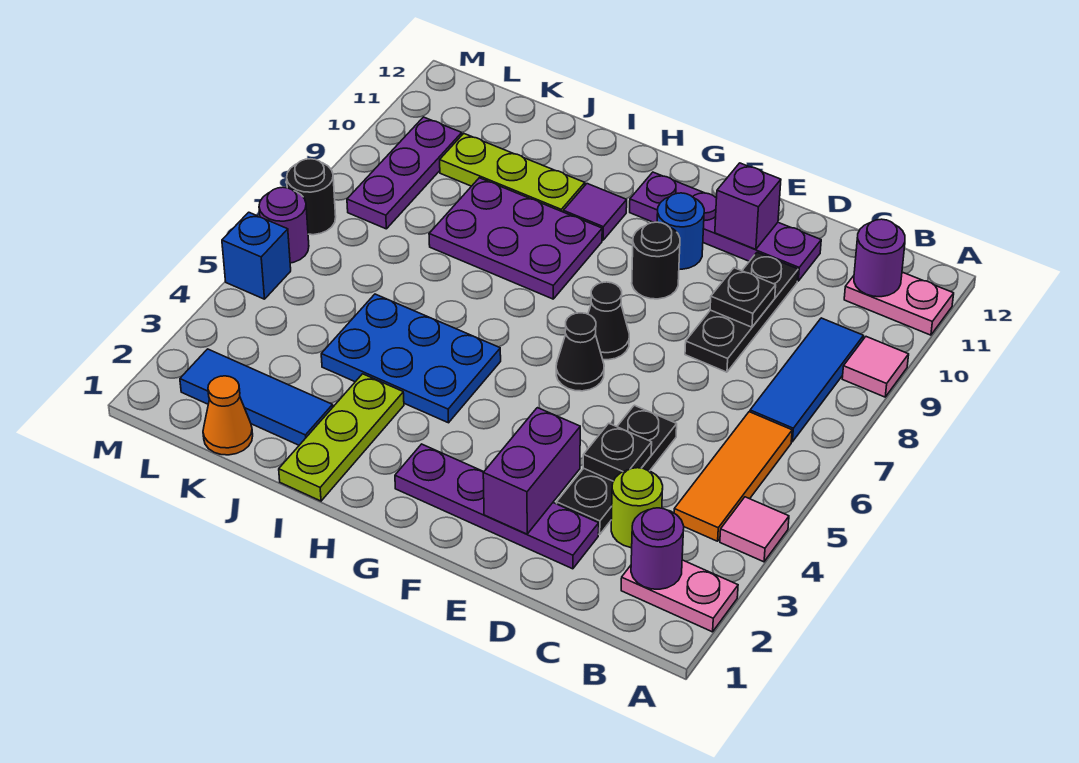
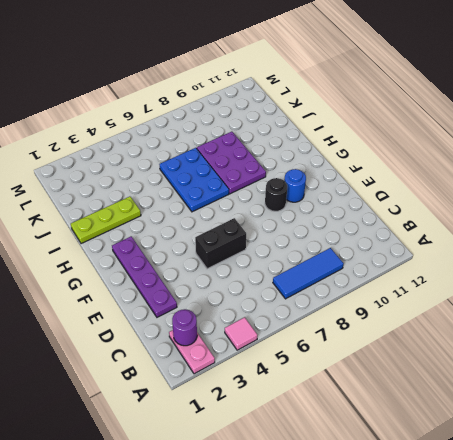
black brick E5:E6 level 1 -> none
blue plate H6:J7 level 1 -> blue plate H4:J5 level 1
none -> pink tile A9 level 1
none -> pink plate A11:B11 level 1
none -> orange tile B4:B6 level 1
none -> lime round brick C3 level 1

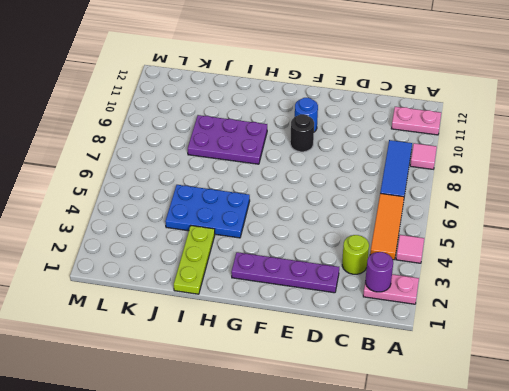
none -> black plate D3:D5 level 1
none -> black plate D8:D10 level 1
none -> purple plate D11:G11 level 1
none -> black cone F6 level 1

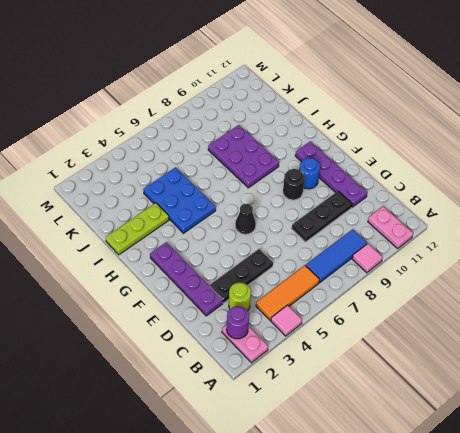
none -> black cone F7 level 1
none -> purple tile H10 level 1
none -> lime plate I10:K10 level 1
none -> blue tile J2:L2 level 1

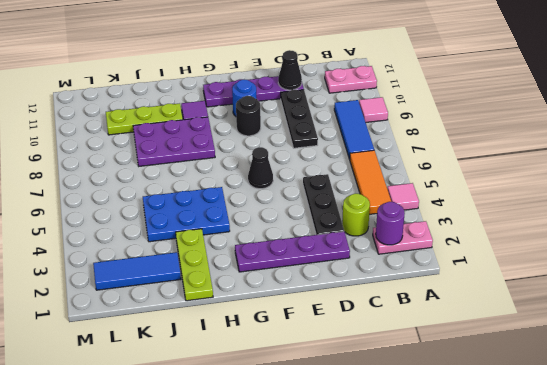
black cone D11 level 2 -> black cone F7 level 1
none -> orange cone K1 level 1
none -> purple plate L8:L10 level 1
none -> blue brick M5 level 1
none -> purple round brick M6 level 1

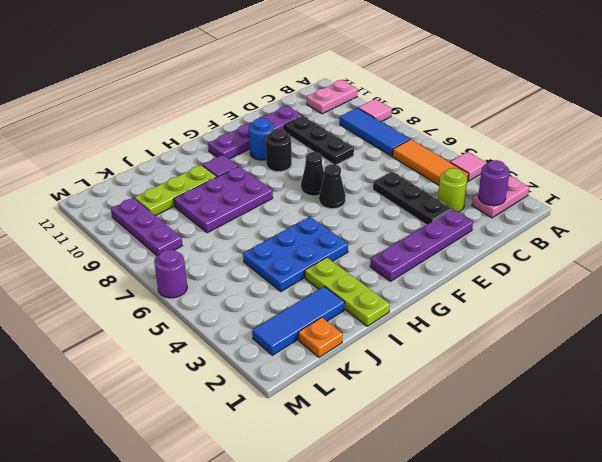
orange plate K1 level 1 -> orange cone K1 level 1
none -> blue brick M5 level 1
none -> black round brick M7 level 1
none -> purple round brick B11 level 2
none -> black plate D4 level 2

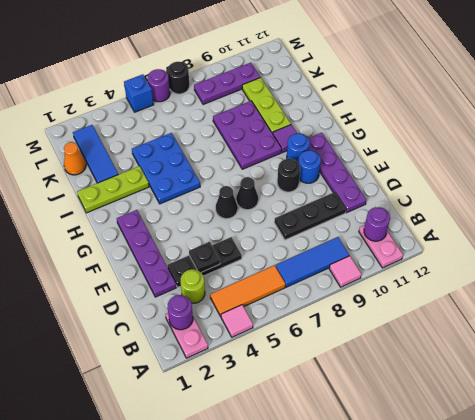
blue round brick G10 level 1 -> none
none -> black plate D9 level 2
none -> purple brick E2:E3 level 2
none -> purple brick E11 level 2

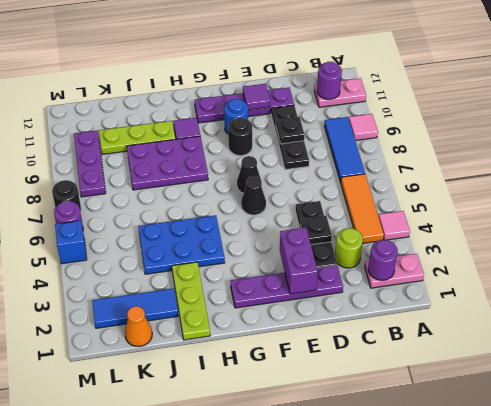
purple tile E11 level 2 -> purple brick E11 level 2

